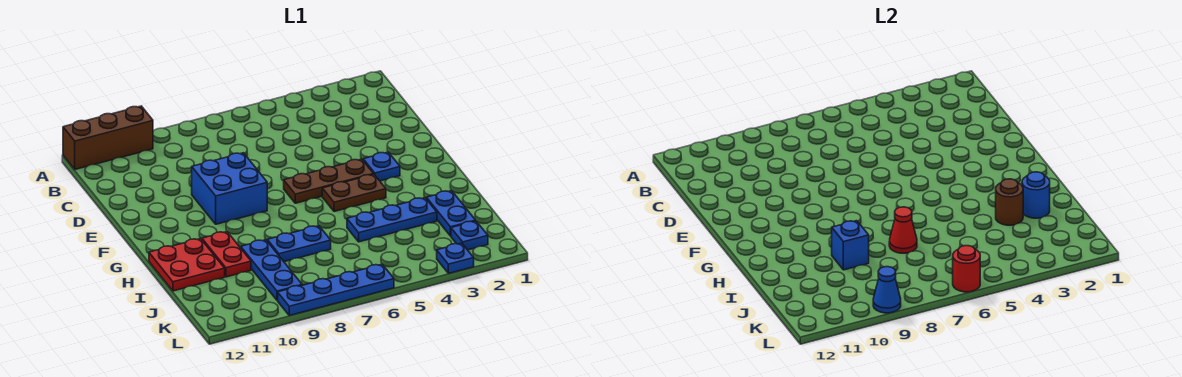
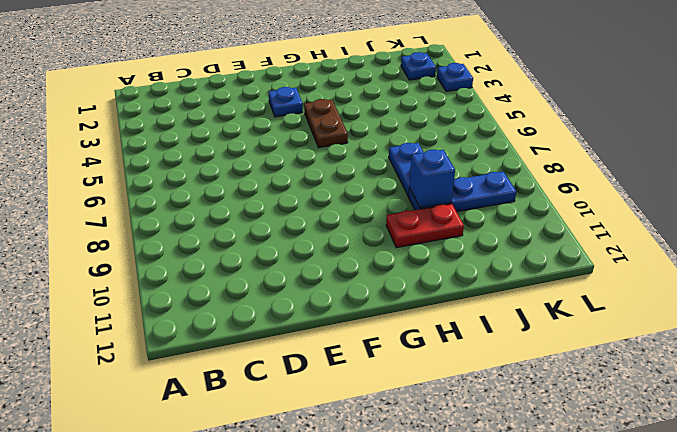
none -> brown brick A10:A12 level 1
none -> blue brick E8:F9 level 1
none -> brown plate F4:F6 level 1

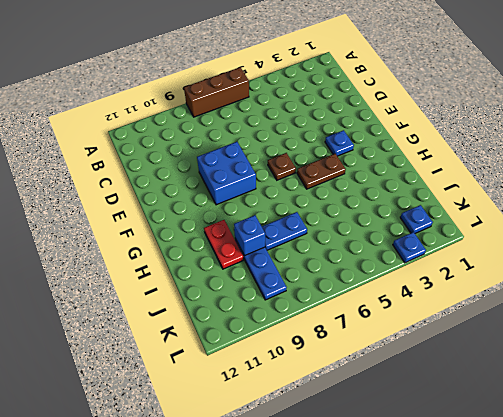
brown brick A6:A8 level 1 -> brown brick A10:A12 level 1
brown plate F6 level 1 -> brown plate F4:F6 level 1
none -> red plate H11:I12 level 1
none -> blue plate I2:J2 level 1
none -> blue plate I3:I5 level 1

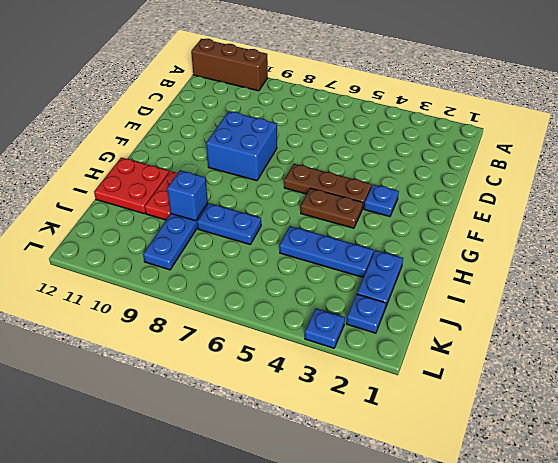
none -> blue plate L6:L9 level 1
none -> blue round brick I2 level 2
none -> brown round brick I3 level 2

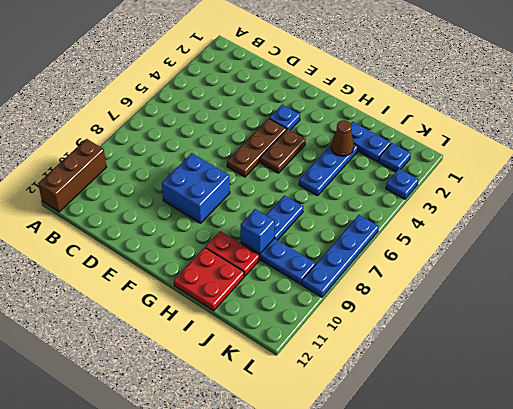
brown cone I3 level 2 -> brown round brick I3 level 2
none -> blue round brick I2 level 2
none -> red cone I7 level 2
none -> red round brick L6 level 2

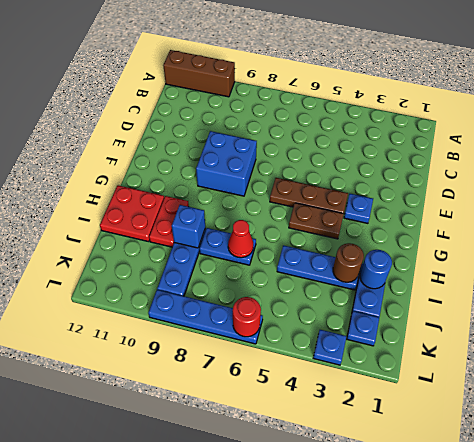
none -> blue cone L9 level 2

